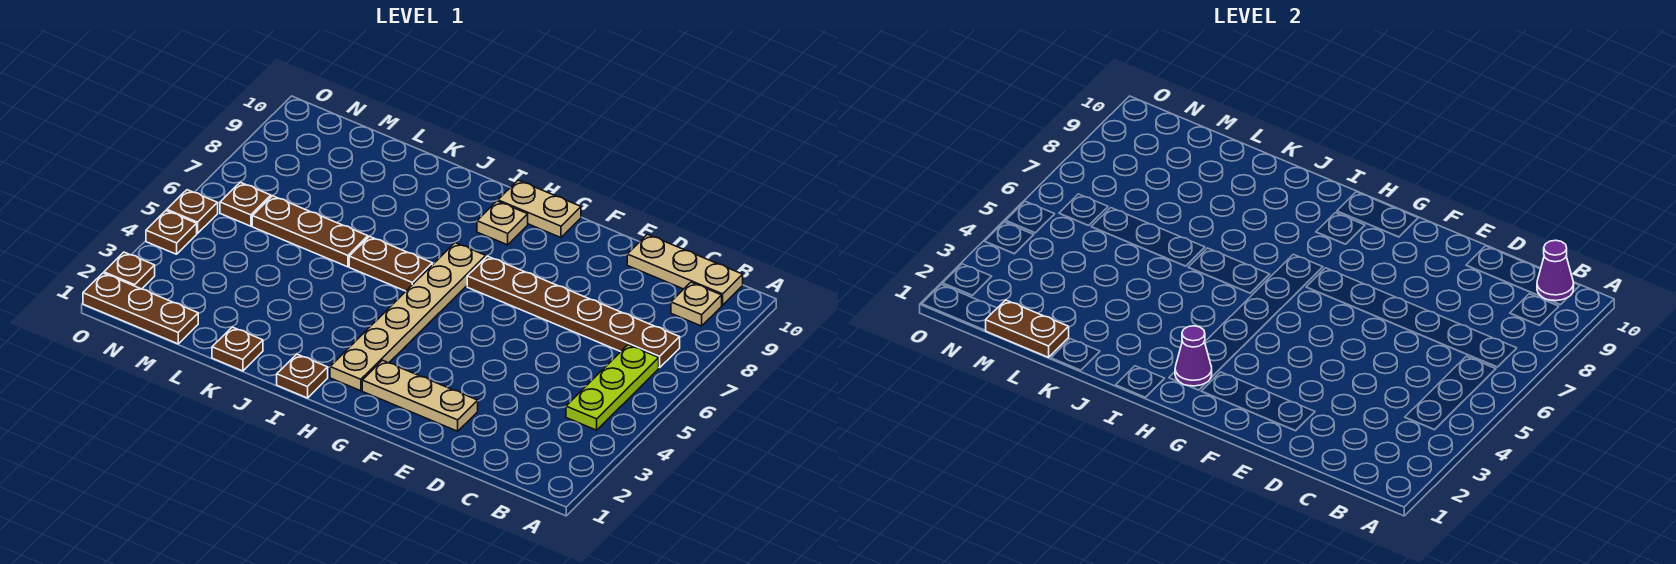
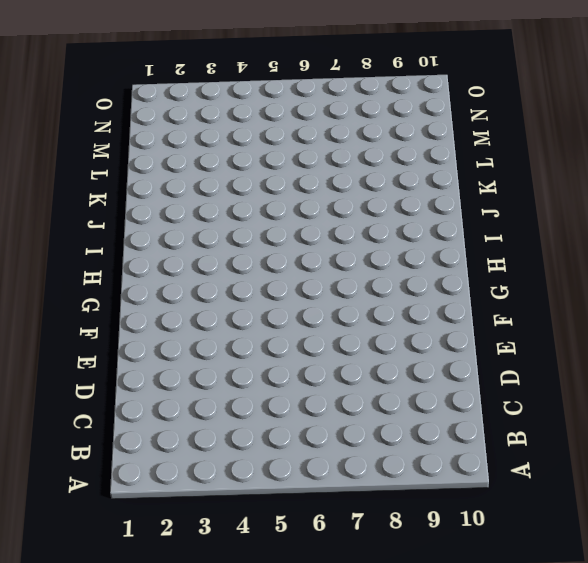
none -> lime plate B4:B6 level 1
none -> brown plate B7:G7 level 1
none -> tan plate B9 level 1

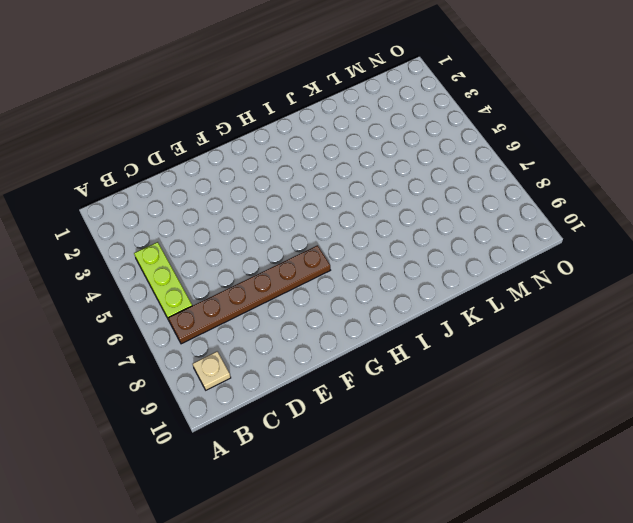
none -> tan plate B10:D10 level 1
none -> tan plate E2:G2 level 1
none -> tan plate G10:H10 level 1

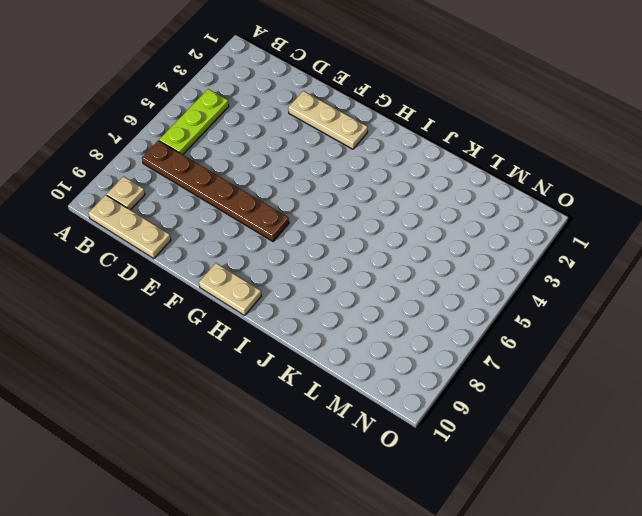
none -> tan plate H2:H7 level 1
none -> tan plate H9 level 1
none -> brown plate I1 level 1

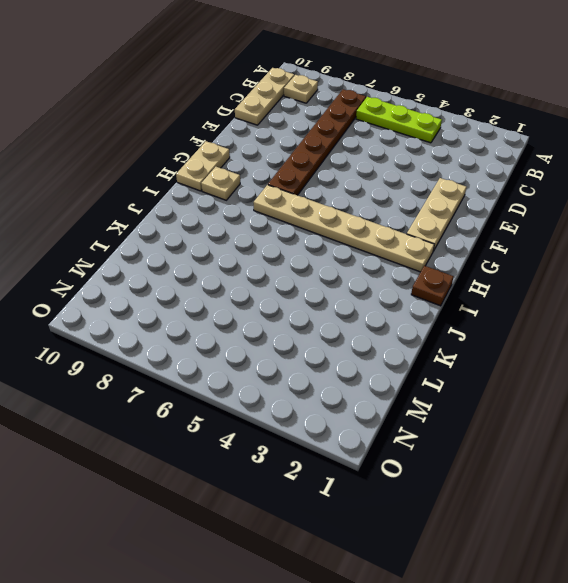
none -> brown plate I6:J6 level 1
none -> brown plate K1 level 1
none -> brown plate K6:M6 level 1

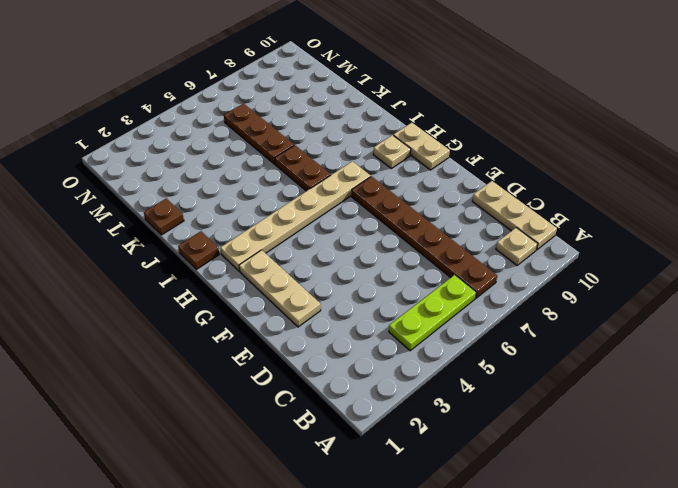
none -> brown plate M1:O1 level 1
none -> brown plate N6 level 1
none -> brown plate O2 level 1

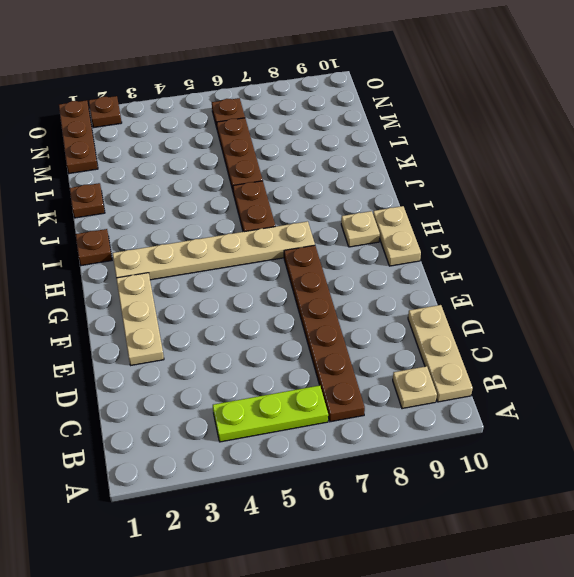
none -> brown plate O4 level 1
none -> brown plate O5 level 1
none -> purple cone B10 level 2

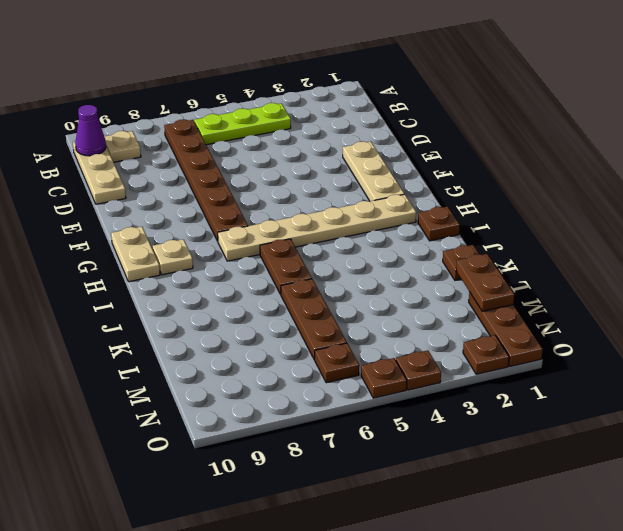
none -> purple cone H2 level 2

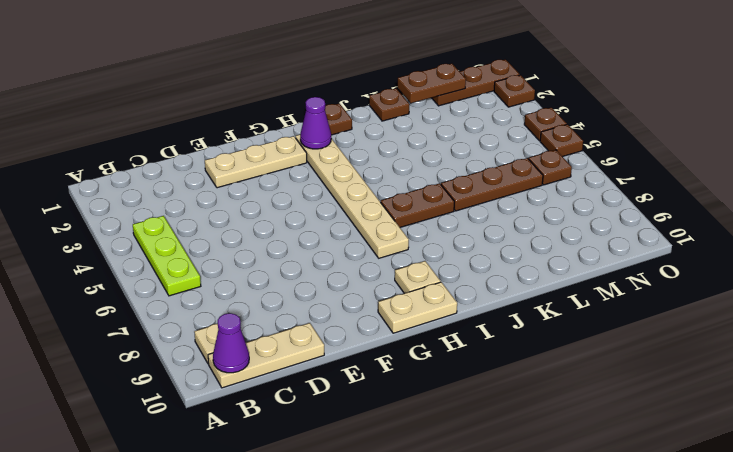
none -> brown plate B7:G7 level 1

